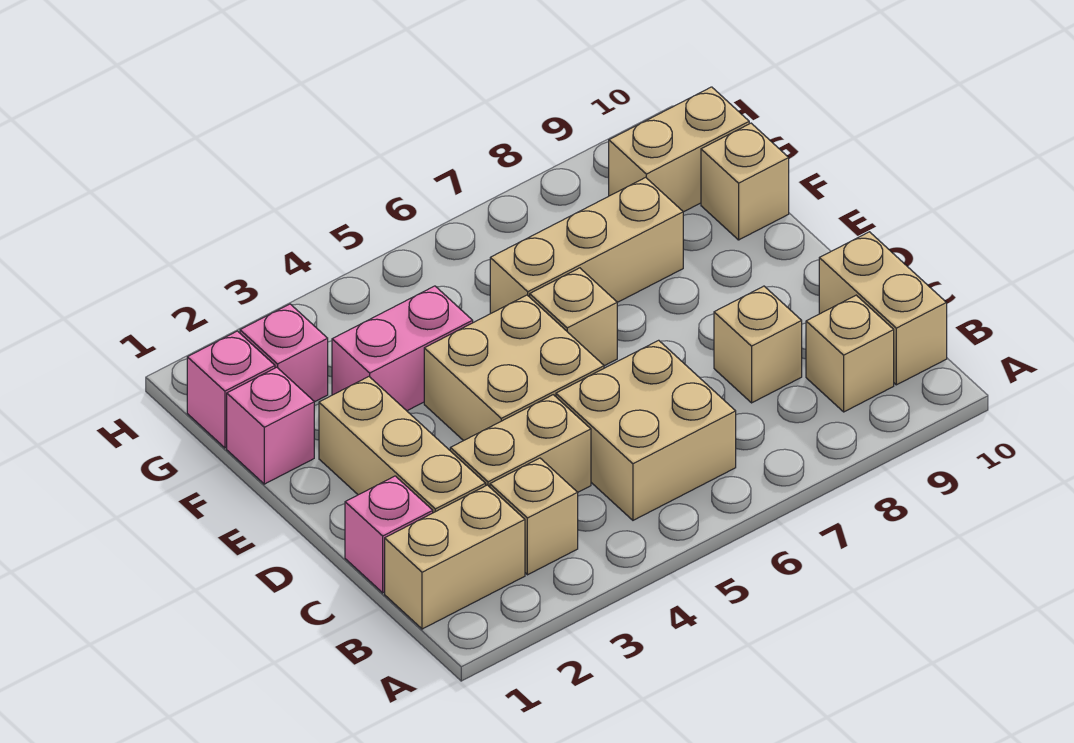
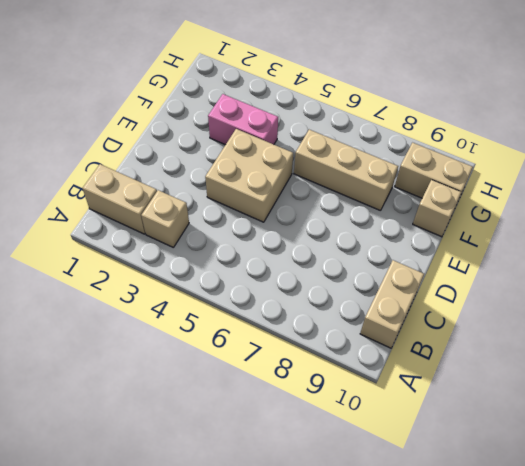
none -> tan brick B5:C6 level 1
none -> tan brick B9 level 1
none -> pink brick C1 level 1

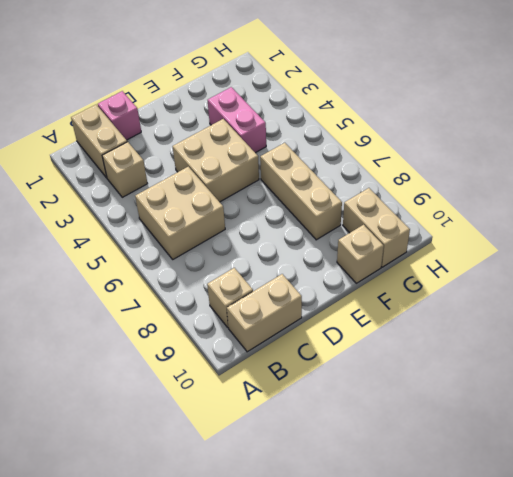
none -> tan brick C2:E2 level 1
none -> tan brick C3:C4 level 1
none -> tan brick C8 level 1

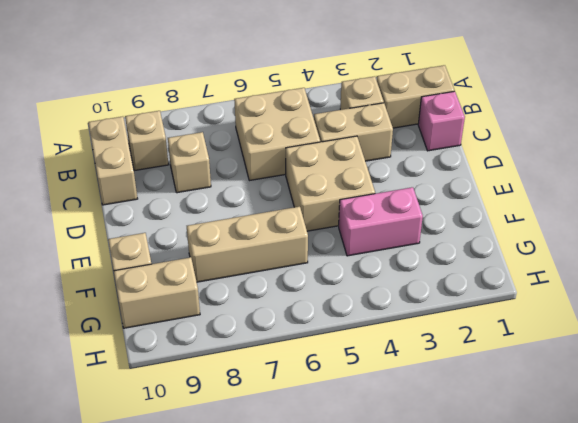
none -> tan brick C2:E2 level 1
none -> tan brick E6 level 1
none -> pink brick F1 level 1

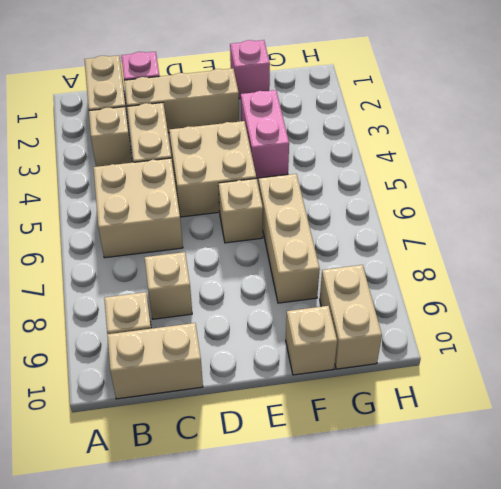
none -> pink brick G1 level 1
none -> pink brick G2 level 1

